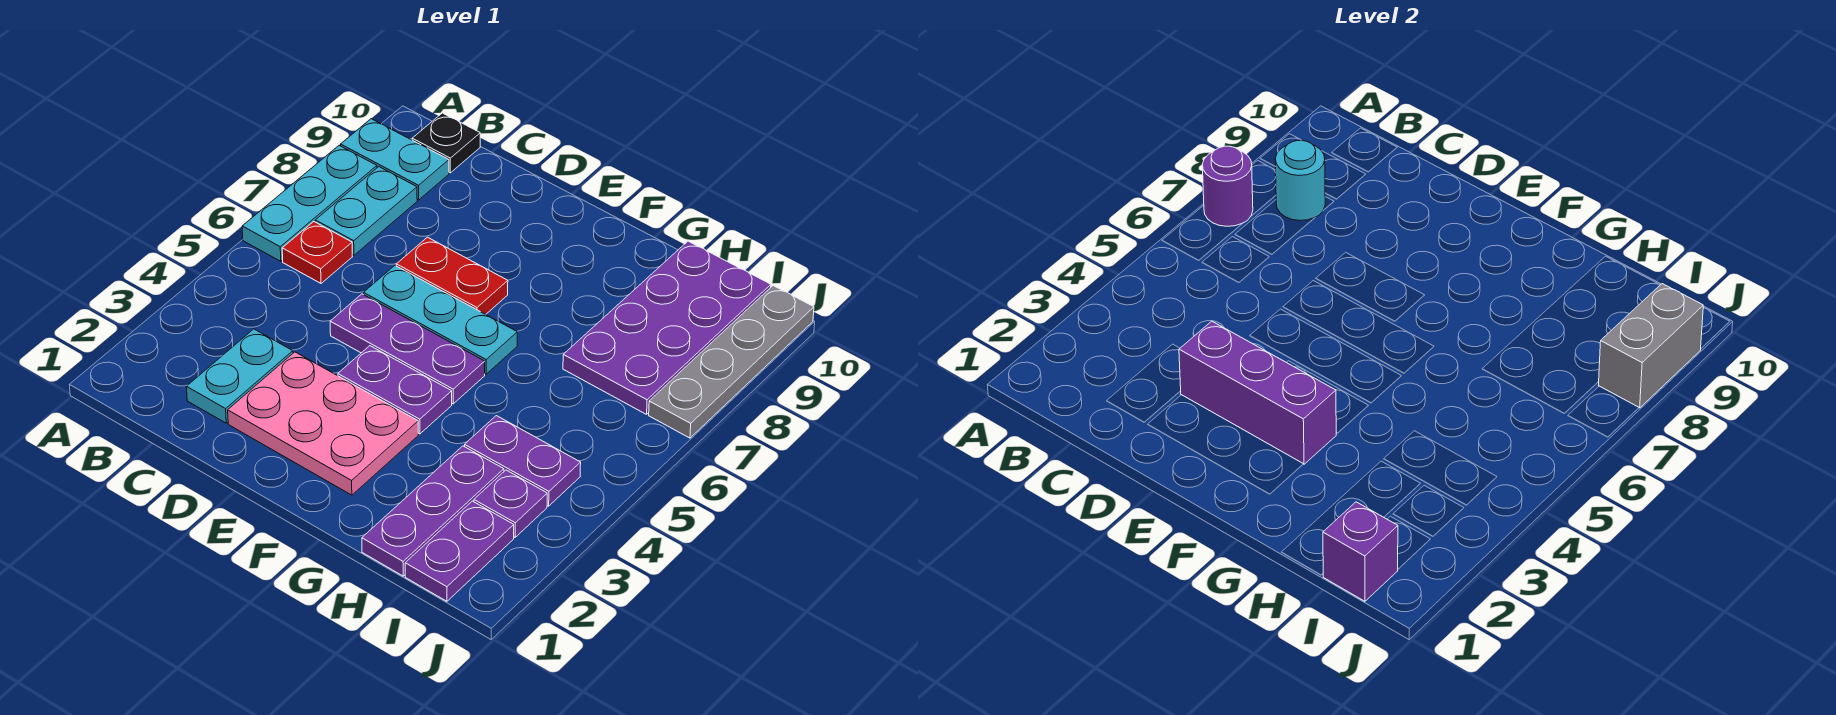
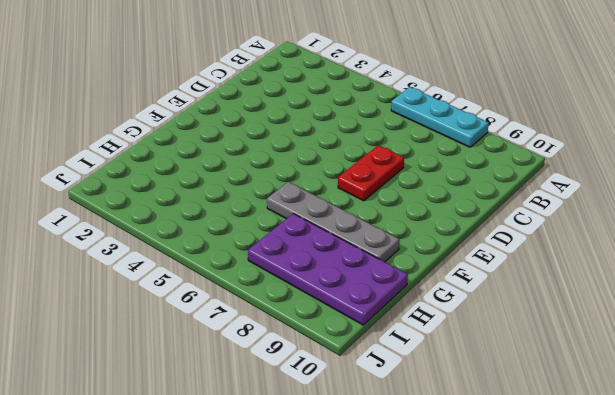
grey plate G6:G9 level 1 -> grey plate J7:J10 level 1
none -> cyan plate A9:B9 level 1
none -> red plate B6 level 1
none -> cyan plate B7:B8 level 1

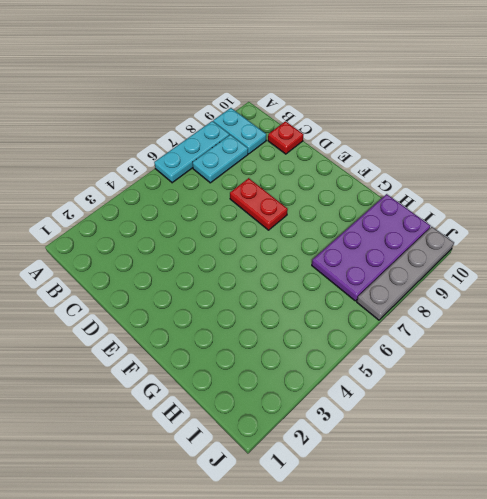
red plate C10 level 1 -> red plate B6 level 1
none -> black plate B10 level 1
none -> cyan plate C2:C3 level 1
none -> pink plate D2:F3 level 1

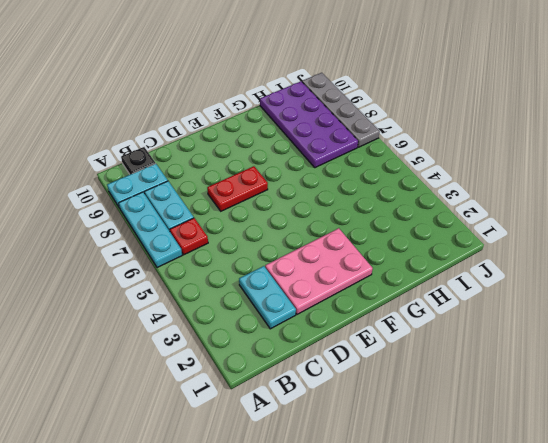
none -> purple plate D5:F5 level 1
none -> cyan plate D6:F6 level 1
none -> purple plate E4:F4 level 1

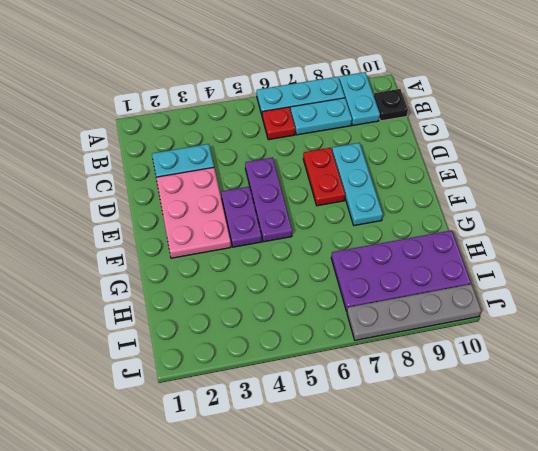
cyan plate D8:F8 level 1 -> cyan plate D6:F6 level 1
none -> purple plate H1:H3 level 1
none -> purple plate H4:I4 level 1
none -> purple plate I1:I2 level 1

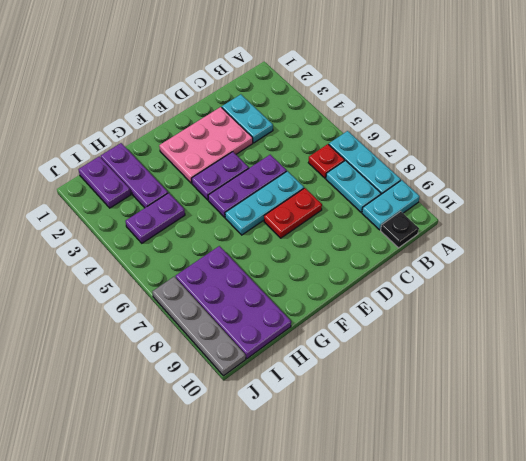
none -> purple plate I3 level 1
none -> purple round brick A7 level 2
none -> cyan round brick B8 level 2

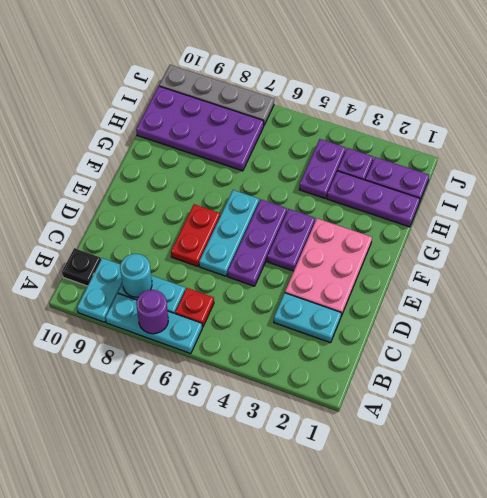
none -> purple brick D3:F3 level 2
none -> purple brick I1 level 2
none -> grey brick J8:J9 level 2

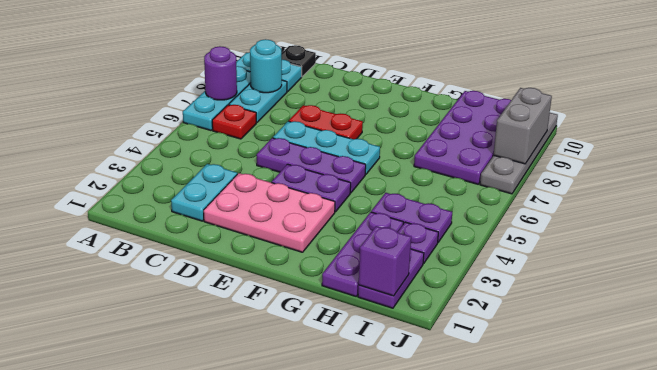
none -> purple brick D3:F3 level 2

